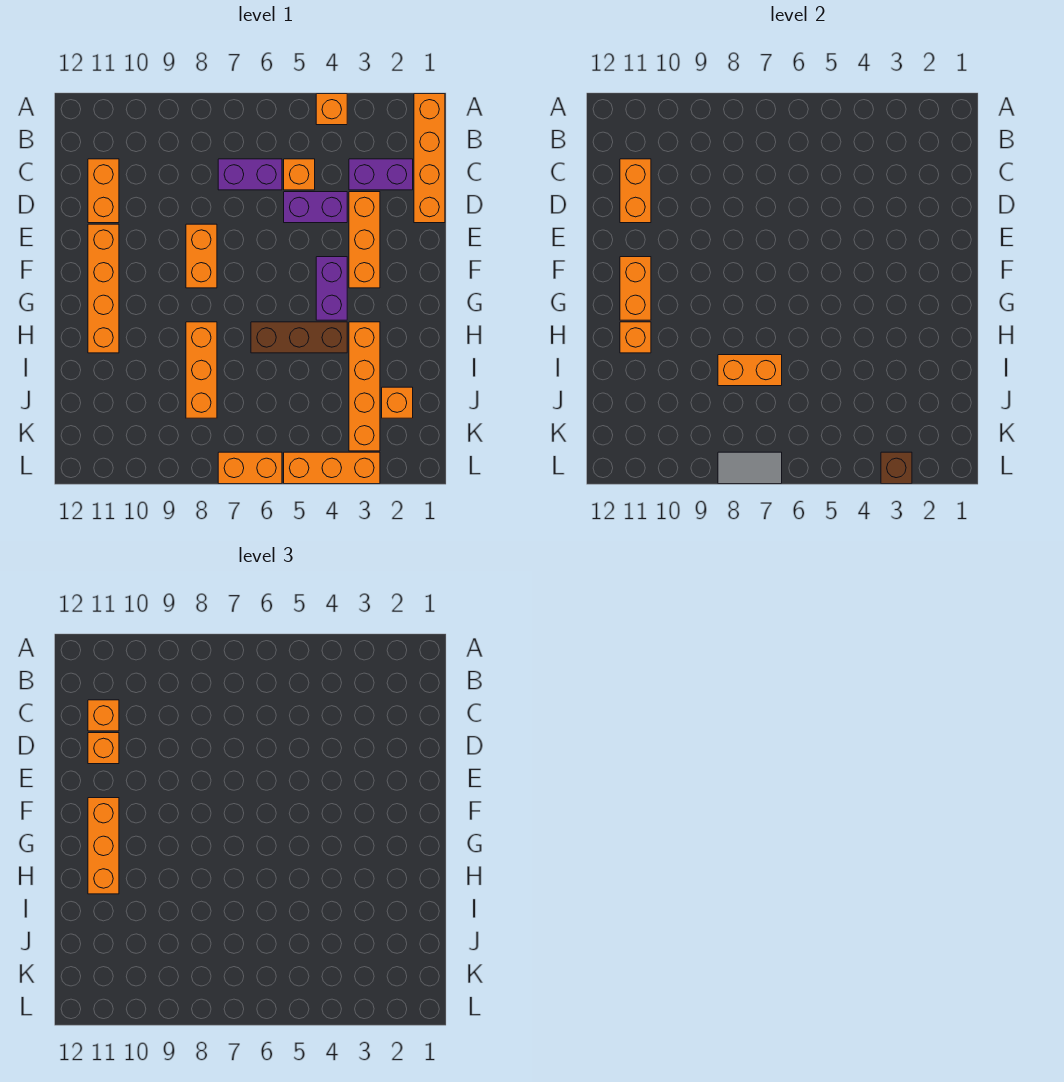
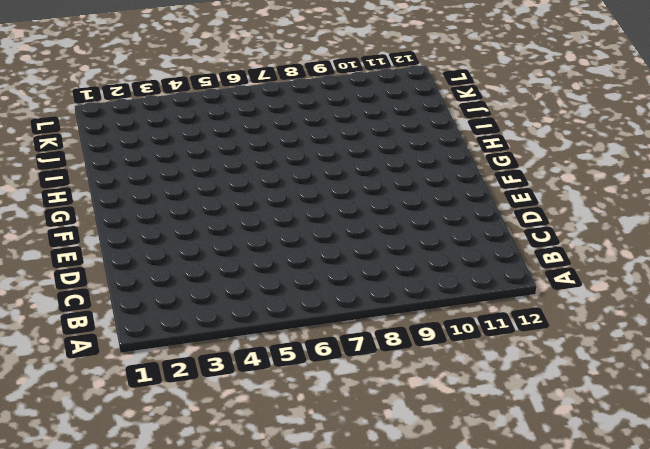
none -> orange brick A1:D1 level 1
none -> orange brick A4 level 1
none -> purple brick C2:C3 level 1

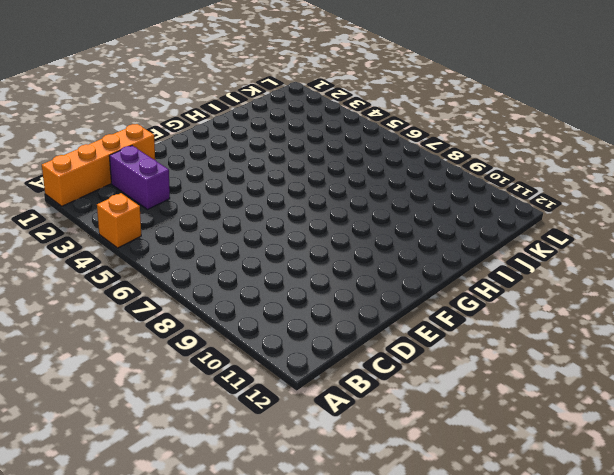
none -> orange brick C5 level 1
none -> purple brick C6:C7 level 1
none -> orange brick C11:D11 level 1

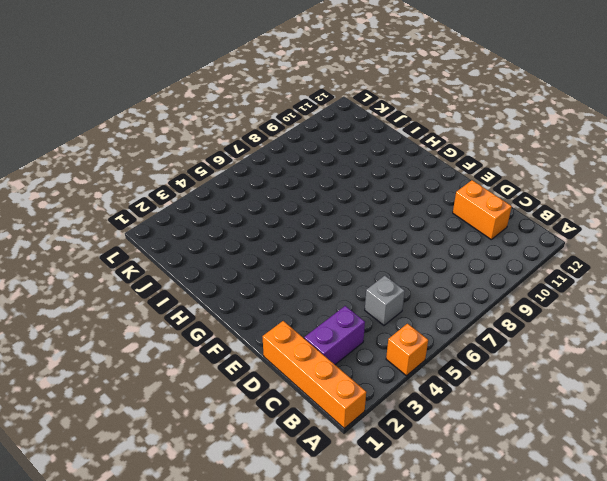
grey brick C5 level 1 -> orange brick C5 level 1
none -> purple brick C6:C7 level 1
none -> orange brick D3:F3 level 1
none -> purple brick D4:D5 level 1

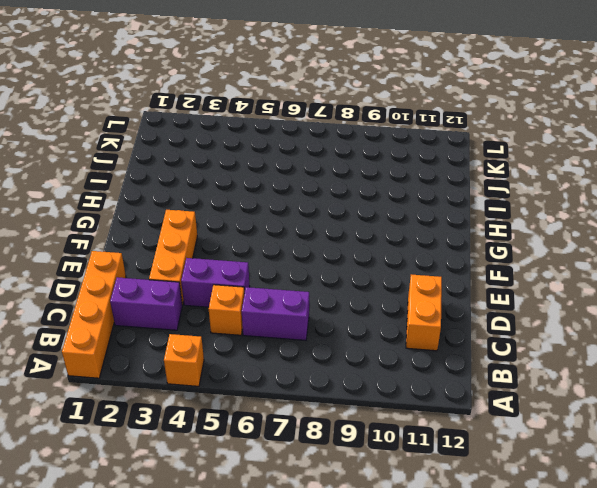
none -> orange brick E8:F8 level 1
none -> orange brick E11:H11 level 1
none -> purple brick F4:G4 level 1

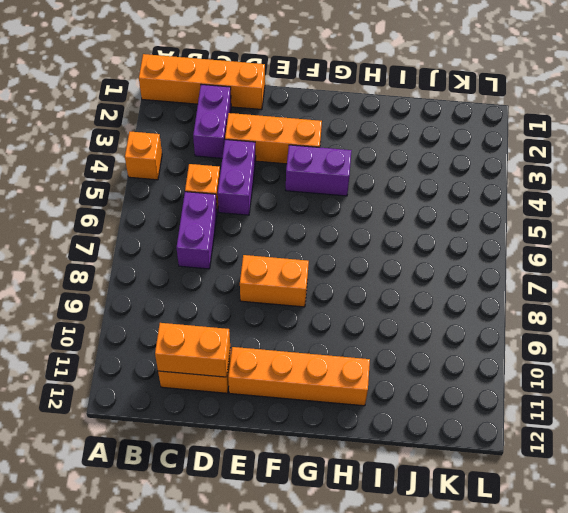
none -> orange brick H3:K3 level 1
none -> brown brick H4:H6 level 1
none -> orange brick H8:J8 level 1

